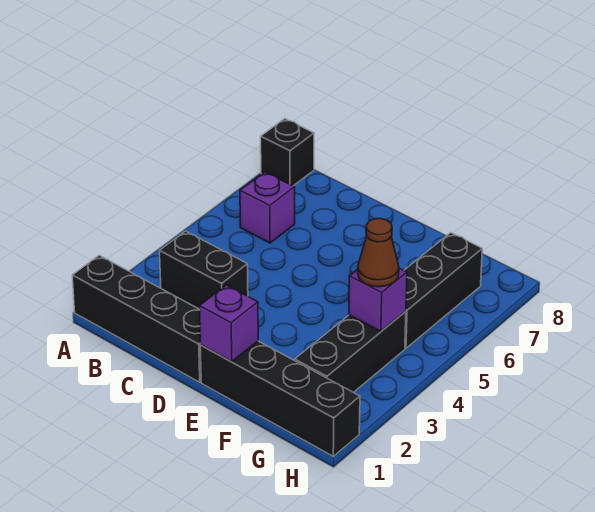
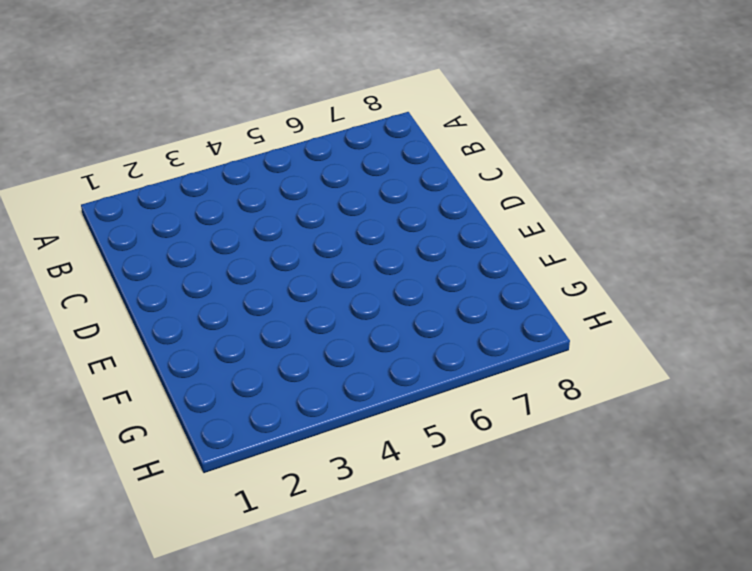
none -> black brick A1:D1 level 1
none -> black brick A8 level 1

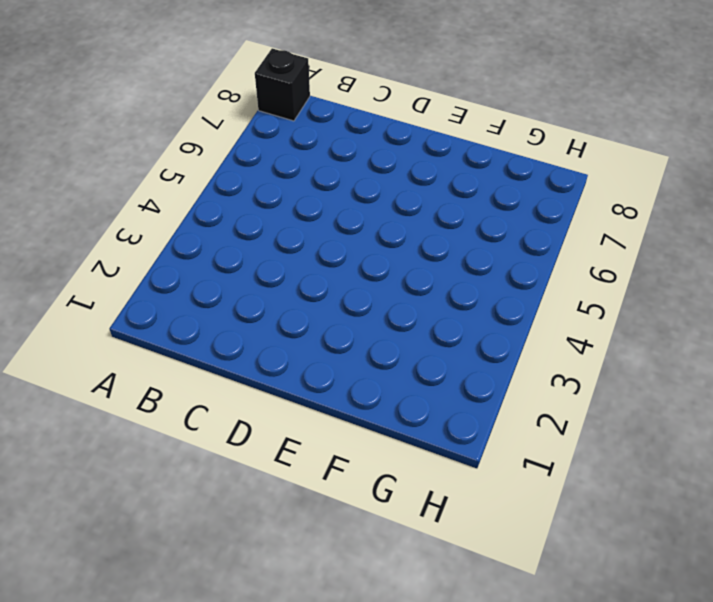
none -> black brick A1:D1 level 1
none -> black brick B3:C3 level 1

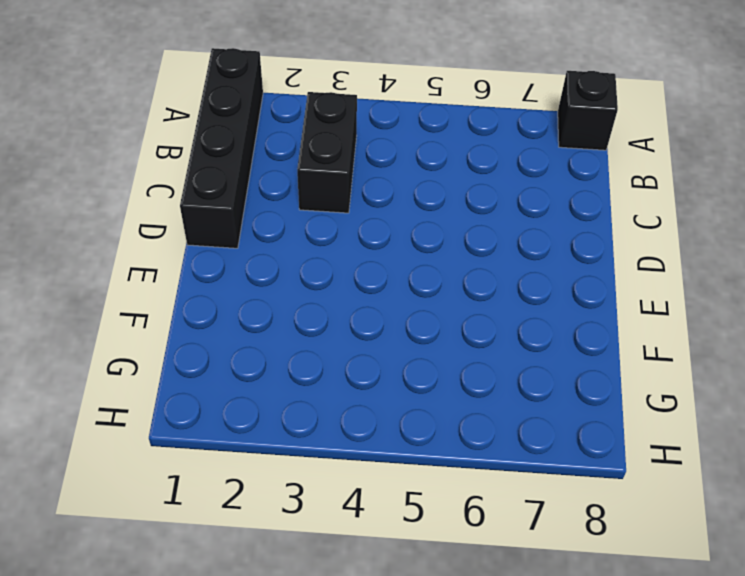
none -> purple brick B6 level 1
none -> black brick E1:H1 level 1

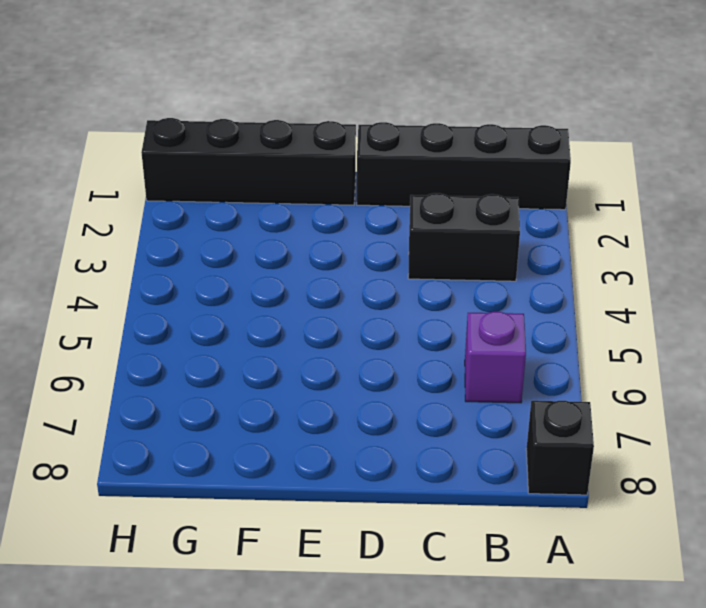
none -> black brick G2:G4 level 1
none -> black brick G5:G7 level 1

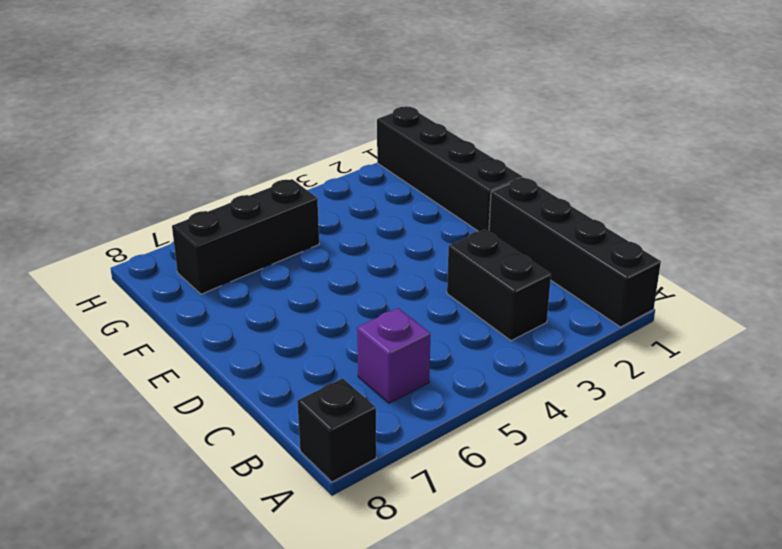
none -> black brick G2:G4 level 1
none -> purple brick E1 level 2

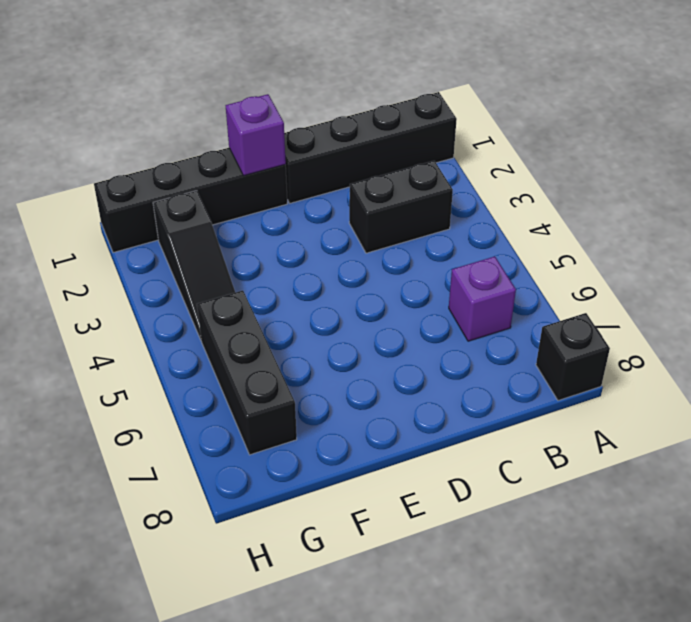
black slope G2:G4 level 1 top 2 -> black brick G2:G4 level 1
none -> purple brick G4 level 2
none -> brown cone G4 level 3

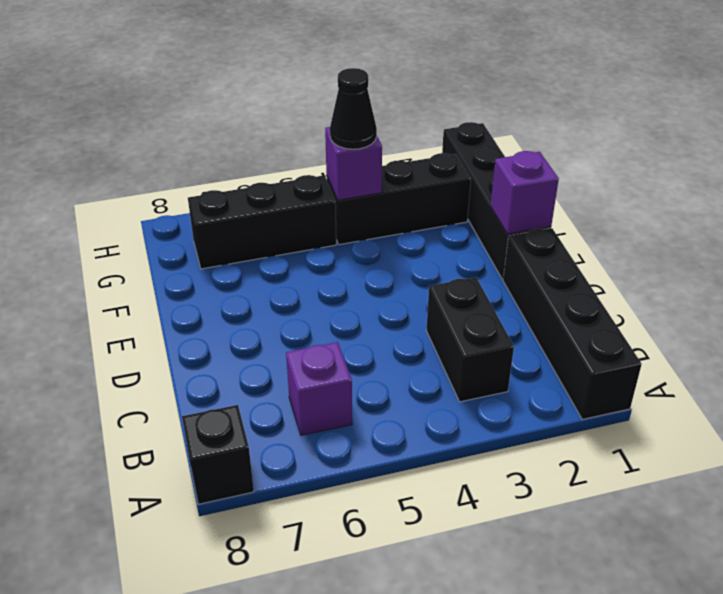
black cone G4 level 3 -> brown cone G4 level 3

